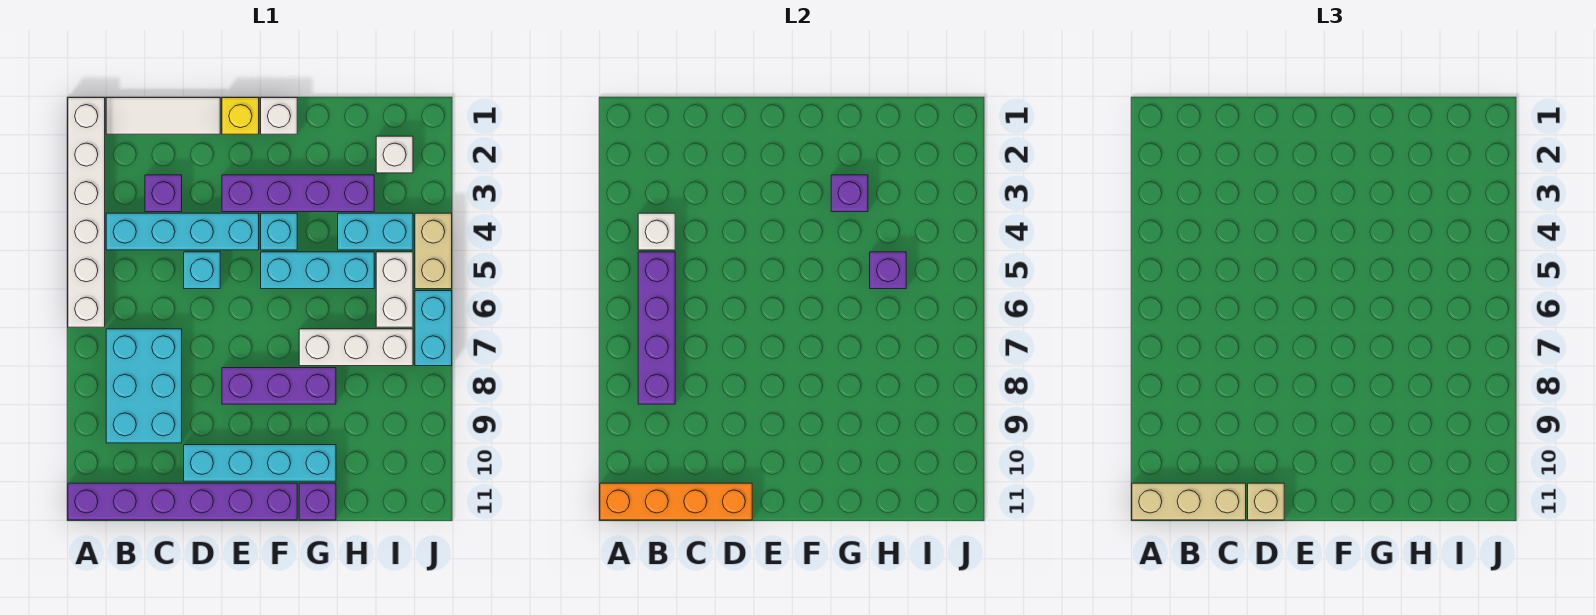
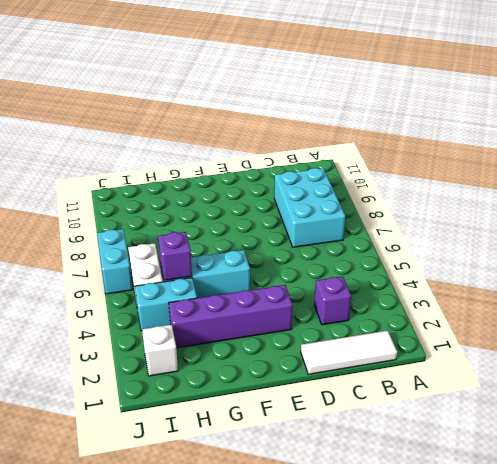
none -> white brick A1:A6 level 1
none -> purple brick A11:F11 level 1
none -> cyan brick B4:E4 level 1

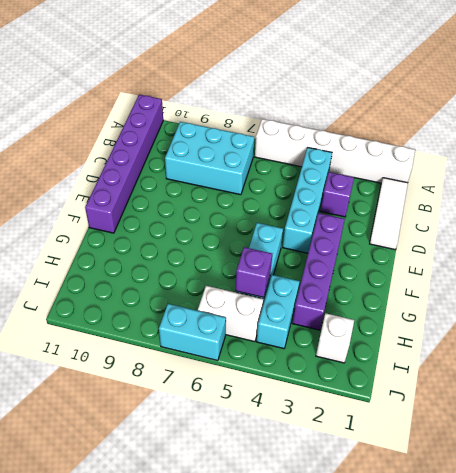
none -> cyan brick D5 level 1
none -> cyan brick D10:G10 level 1
none -> yellow brick E1 level 1

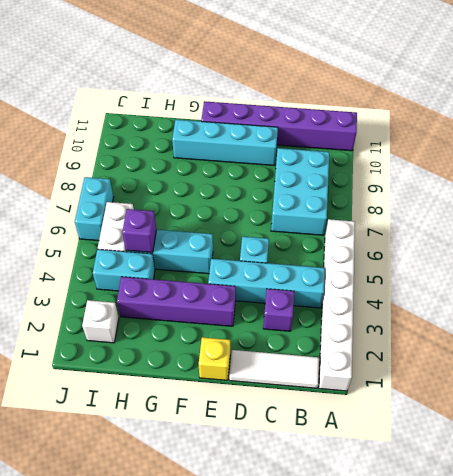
none -> purple brick E8:G8 level 1
none -> white brick F1 level 1
none -> cyan brick F4 level 1

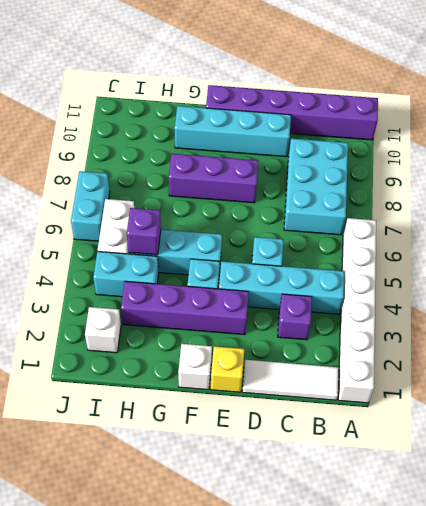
none -> white brick G7:I7 level 1
none -> purple brick G11 level 1
none -> tan brick J4:J5 level 1

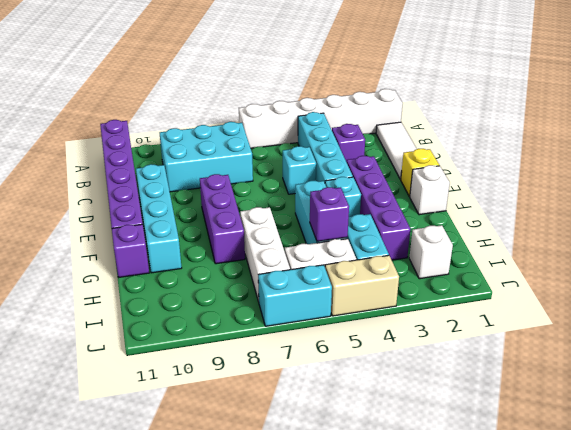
none -> orange brick A11:D11 level 2
none -> white brick B4 level 2
none -> purple brick B5:B8 level 2

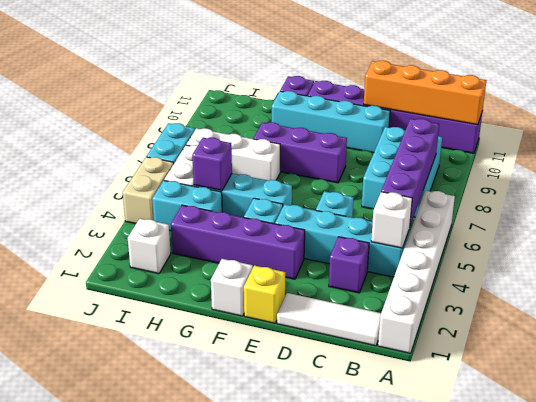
none -> purple brick G3 level 2
none -> tan brick A11:C11 level 3
none -> tan brick D11 level 3

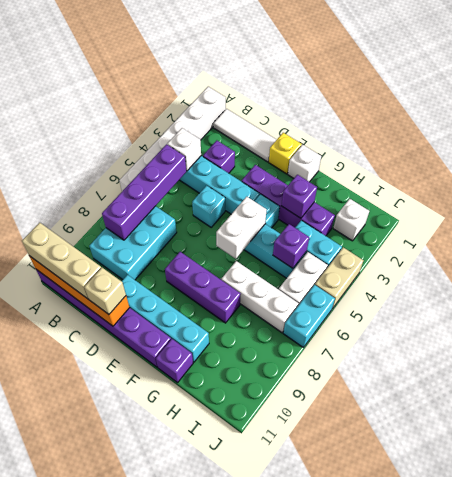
white brick F5:F6 level 2 -> none

